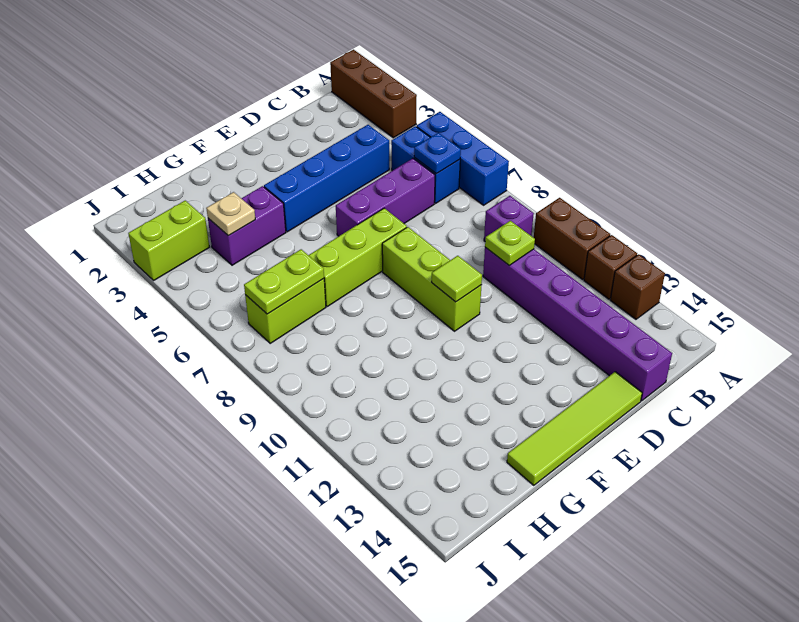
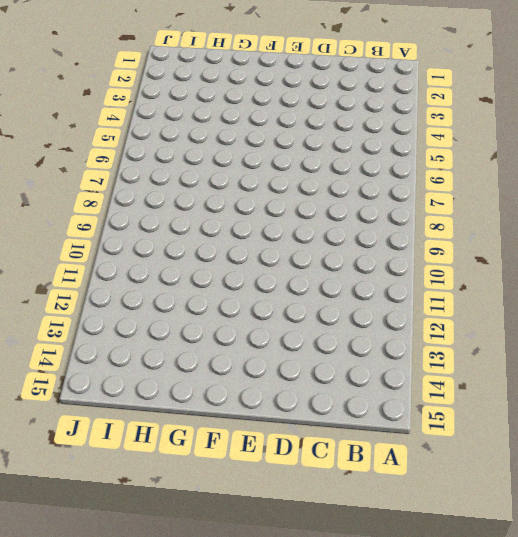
none -> brown brick A1:A3 level 1
none -> blue brick A5:A7 level 1
none -> brown brick A10:A11 level 1

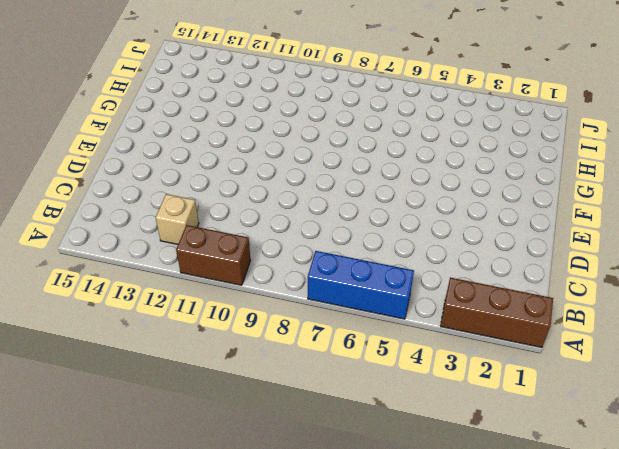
tan brick B12 level 1 -> none
none -> brown brick A12 level 1
none -> brown brick A13 level 1
none -> blue brick B5:B6 level 1

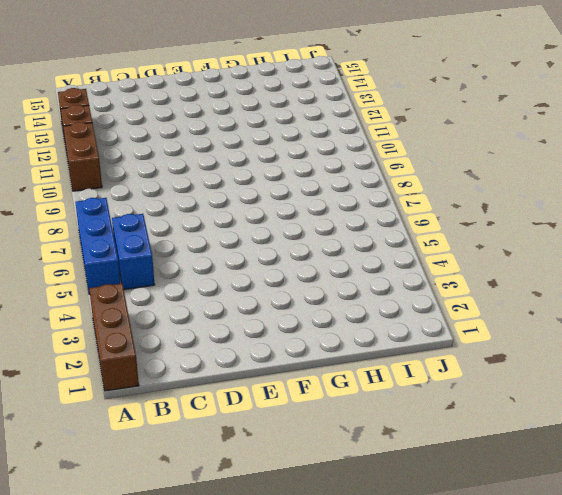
none -> purple brick B9 level 1
none -> blue brick C4:F4 level 1
none -> purple brick C6:E6 level 1

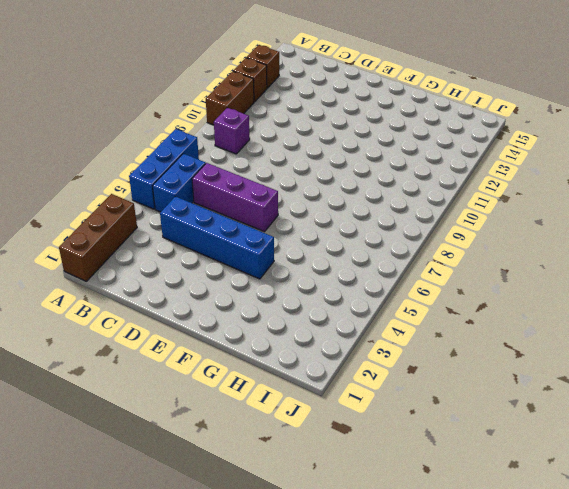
none -> purple brick C10:C15 level 1
none -> lime tile D15:G15 level 1
none -> lime brick E7:G7 level 1

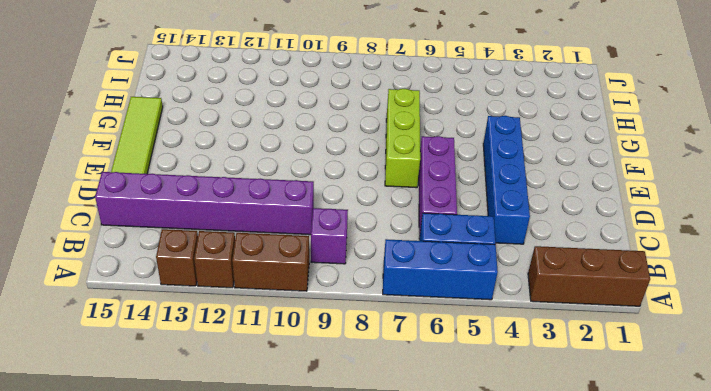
none -> lime brick E8:E10 level 1
none -> purple brick G4:H4 level 1
none -> lime brick H7:I7 level 1

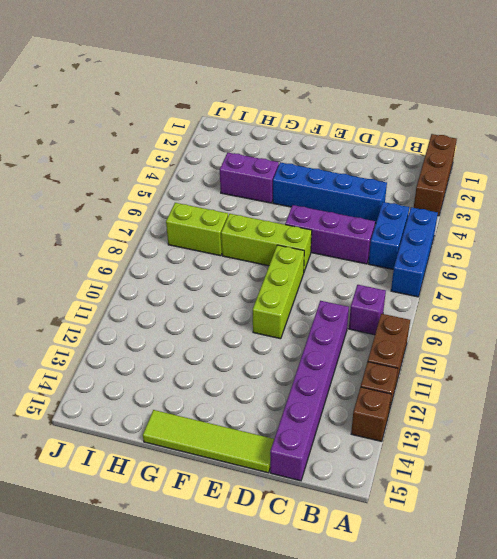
none -> lime brick I3:J3 level 1
none -> blue plate B6 level 2
none -> lime plate C10 level 2

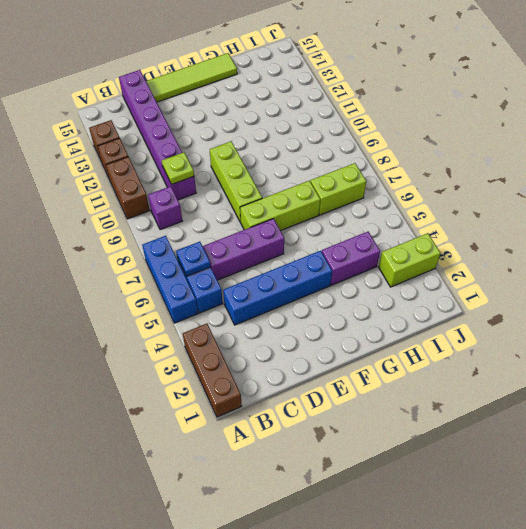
none -> lime tile E10 level 2
none -> tan plate H4 level 2
none -> lime plate H7:I7 level 2

